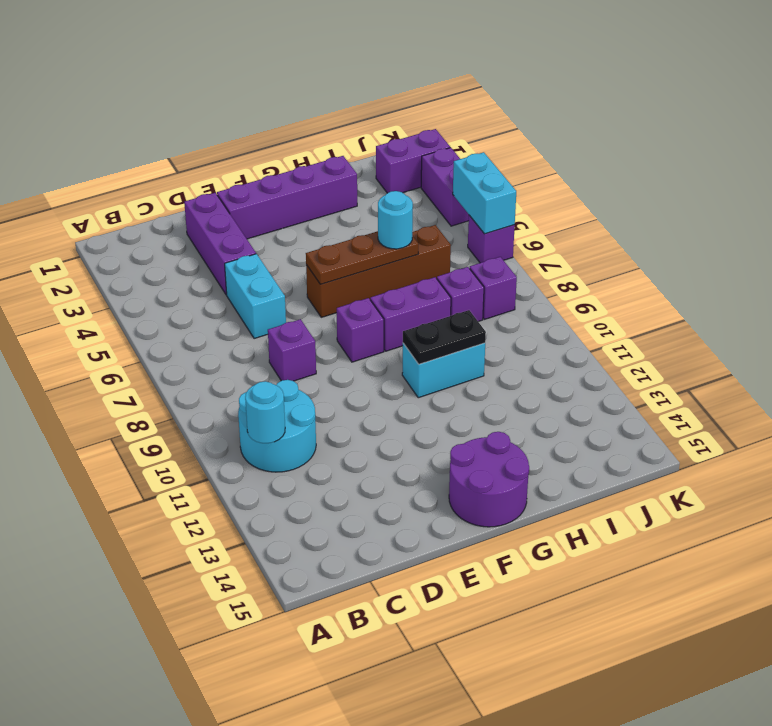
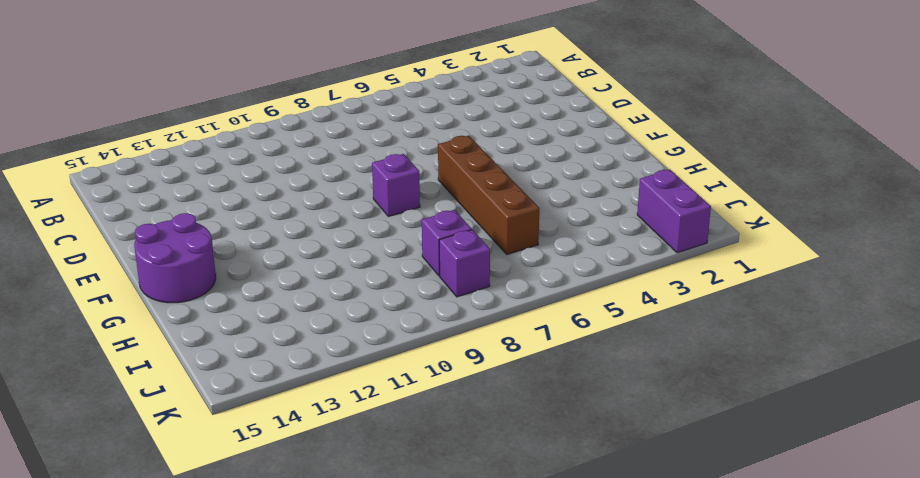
none -> cyan round brick B10:C11 level 1
none -> purple brick D2:D4 level 1
none -> cyan brick D5:D6 level 1

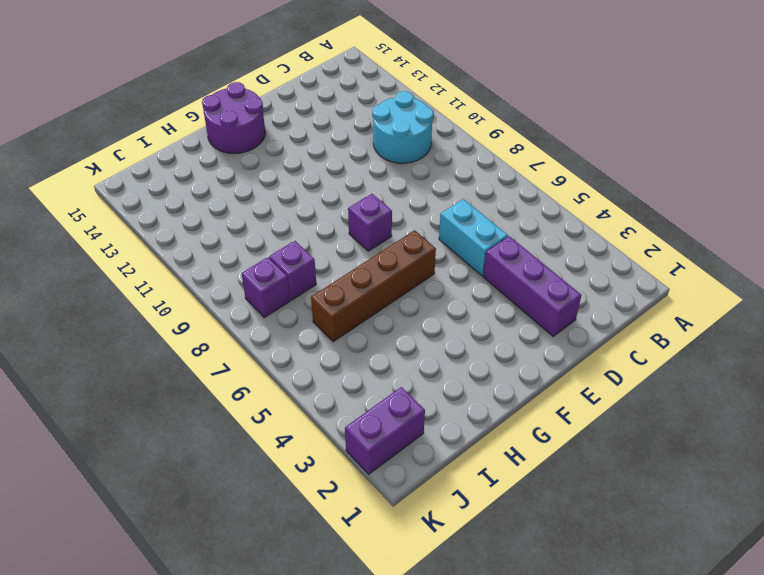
none -> purple brick D8 level 1
none -> purple brick E2:H2 level 1
none -> purple brick G8:H8 level 1

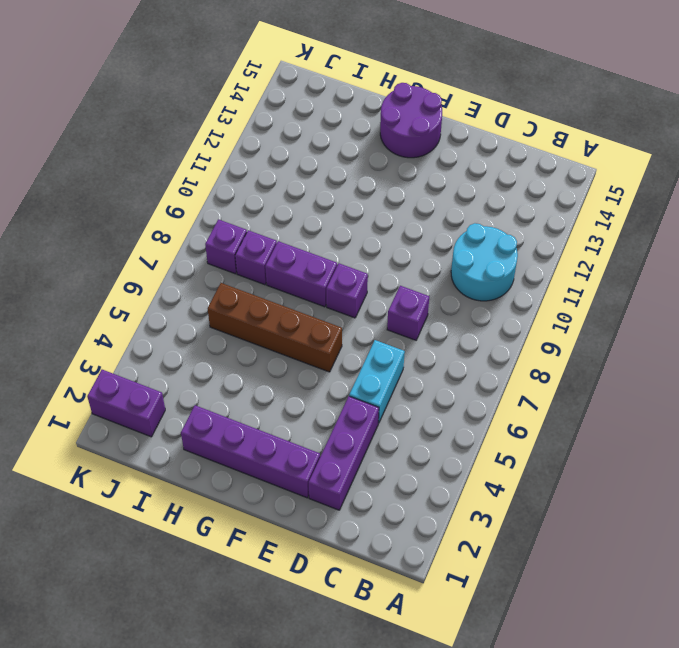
none -> cyan brick G10:H10 level 1
none -> purple brick K3:K4 level 1
none -> purple brick K6 level 1

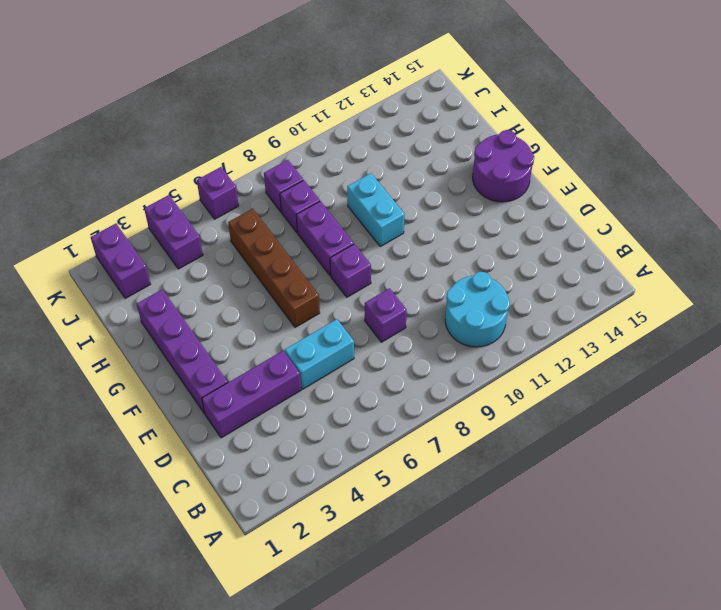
purple brick J4:K4 level 1 -> purple brick K3:K4 level 1
none -> cyan round brick B11 level 2
none -> brown plate F6:H6 level 2
none -> black plate G10:H10 level 2

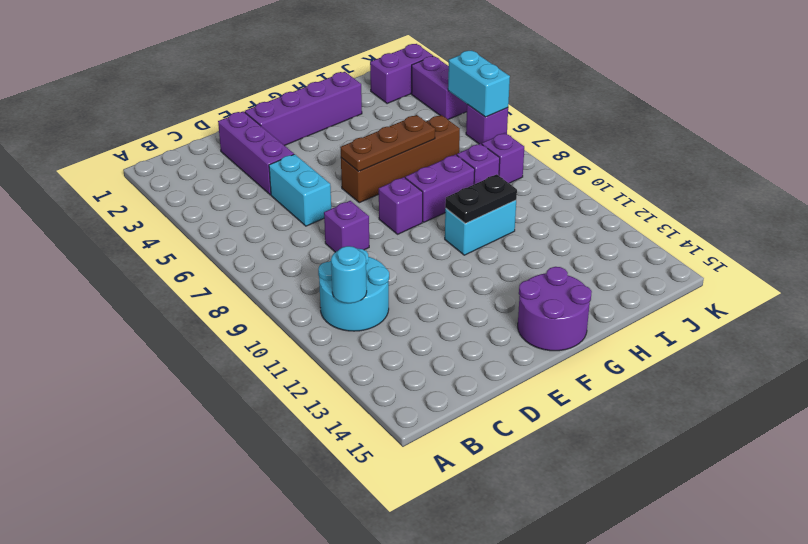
none -> cyan round brick H6 level 3

